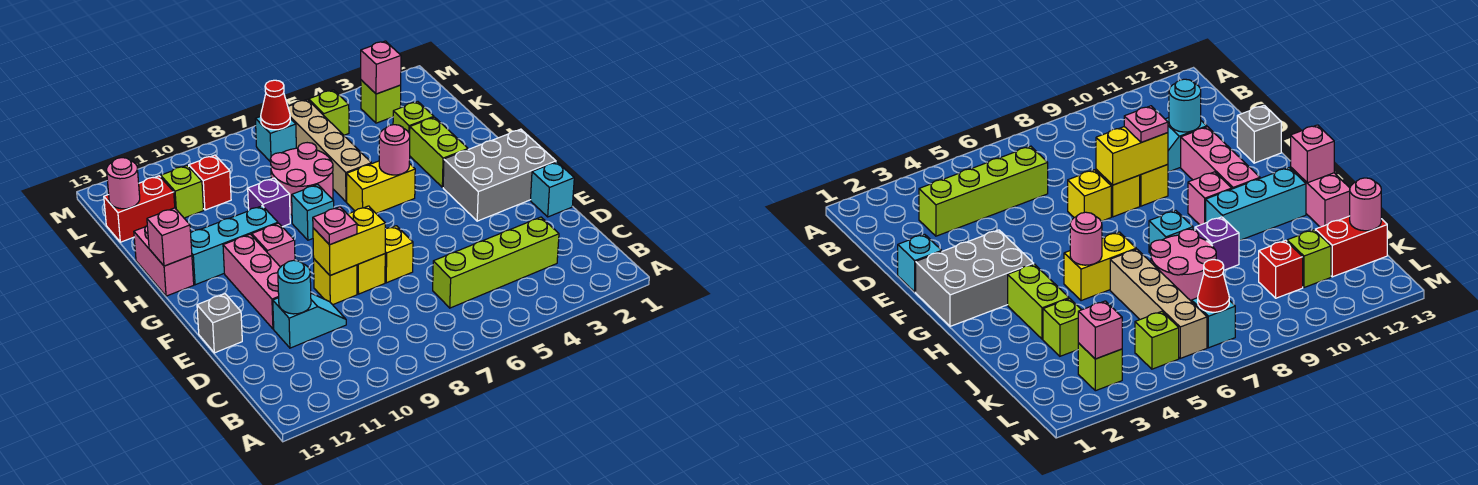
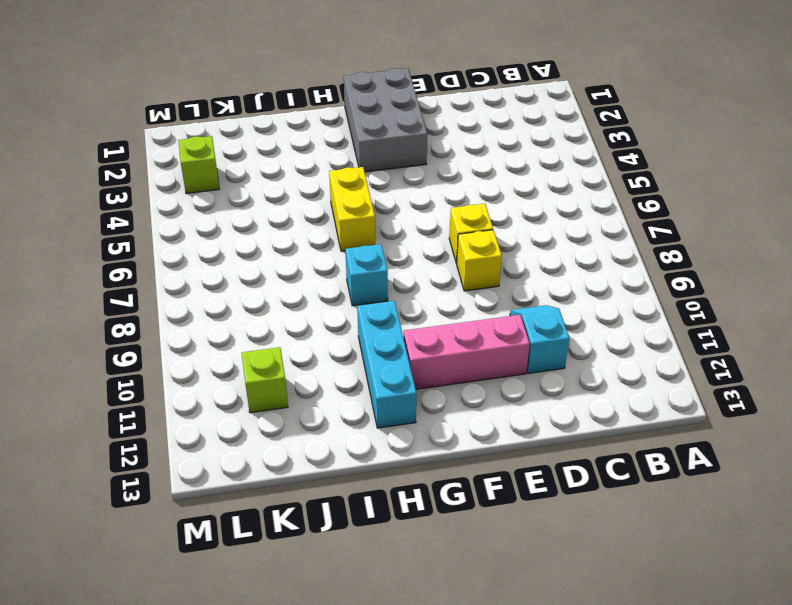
none -> lime brick C3:C6 level 1
none -> cyan brick E1 level 1
none -> yellow brick E9 level 1
none -> grey brick E13 level 1

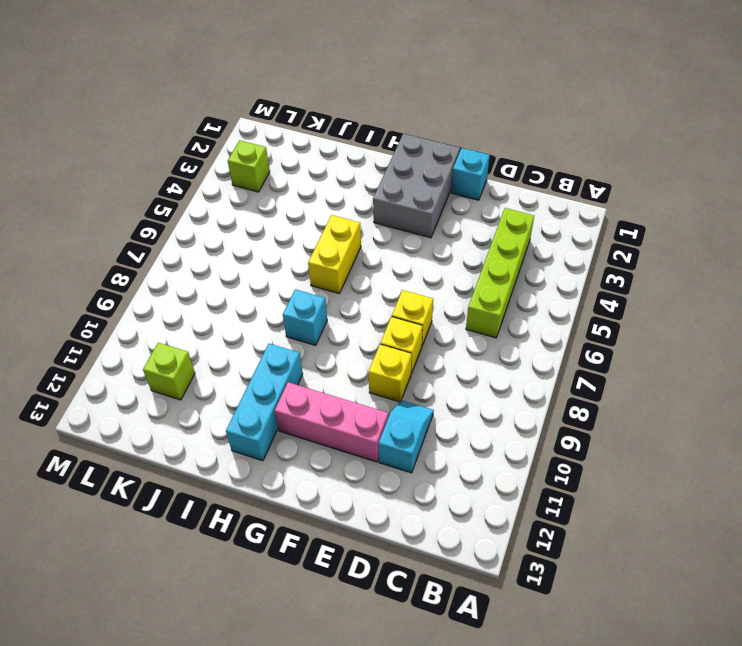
none -> grey brick E13 level 1
none -> pink brick G10 level 1
none -> lime brick H3:I3 level 1
none -> pink brick H13:I13 level 1

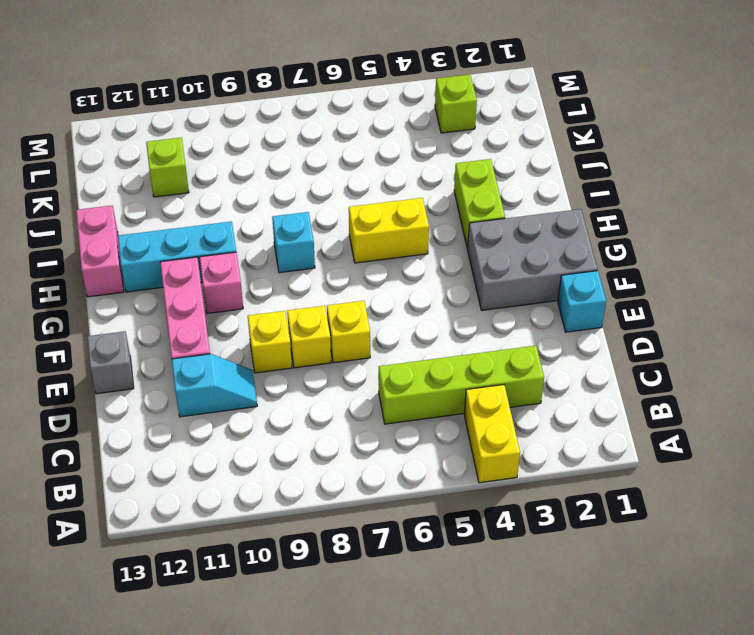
yellow brick A4:B4 level 1 -> yellow brick E8:E9 level 2
none -> tan brick I6:L6 level 1
none -> pink round brick I7:J8 level 1
none -> purple brick I9 level 1
none -> lime brick J3 level 1

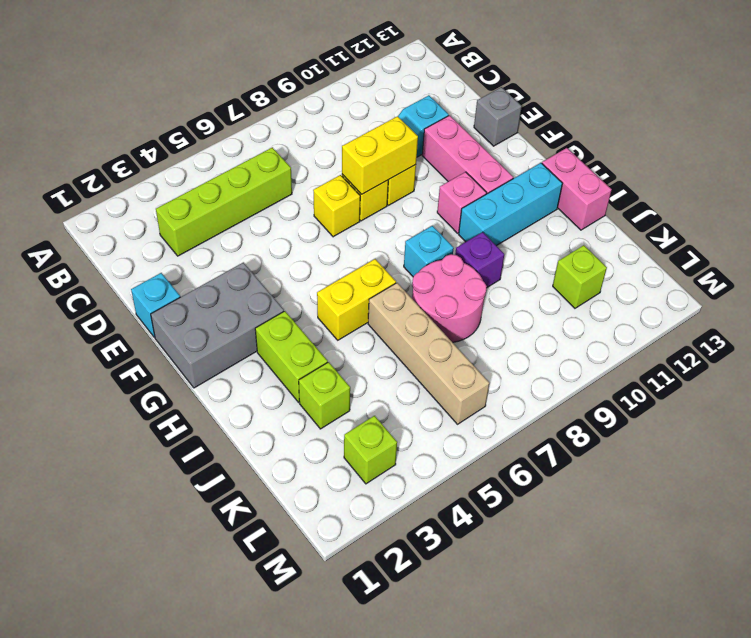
none -> red brick K10 level 1
none -> red brick K12:K13 level 1
none -> lime brick L5 level 1
none -> cyan brick L7 level 1

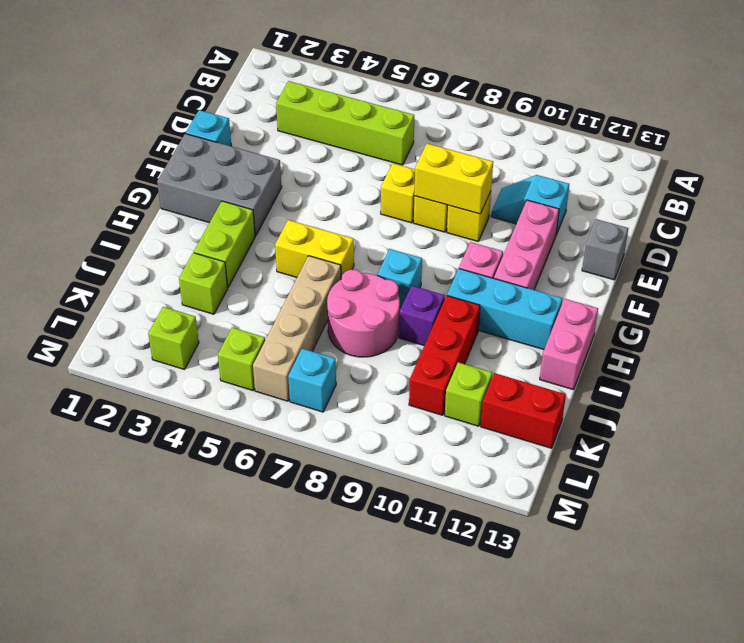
red brick I10:K10 level 1 -> red brick K10 level 1
none -> cyan round brick D11 level 2
none -> pink round brick H5 level 2
none -> pink brick H13 level 2
none -> pink round brick K13 level 2

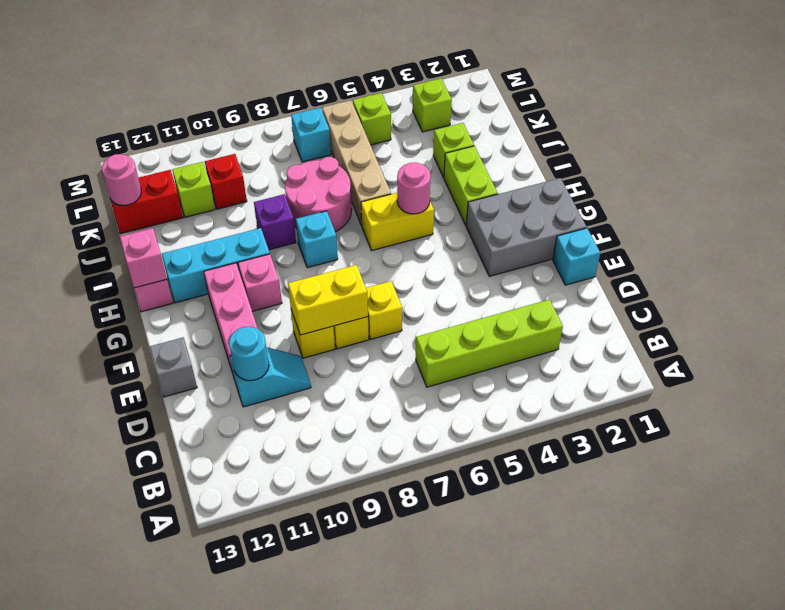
none -> pink brick L3 level 2
none -> red cone L7 level 2
none -> pink plate E9 level 3

